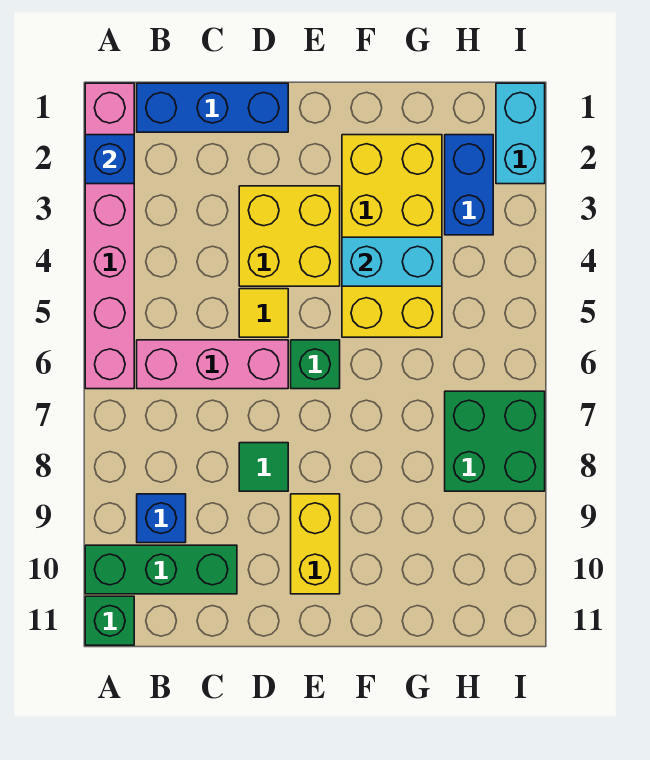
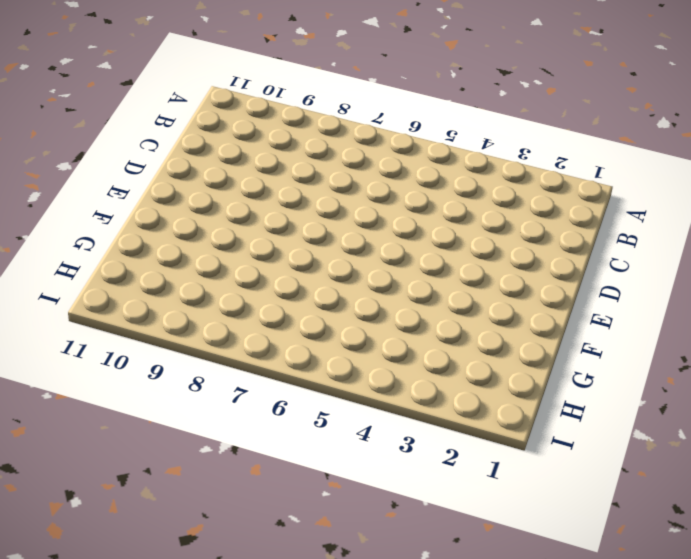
none -> pink brick A1:A6 level 1
none -> green brick A10:C10 level 1
none -> green brick A11 level 1

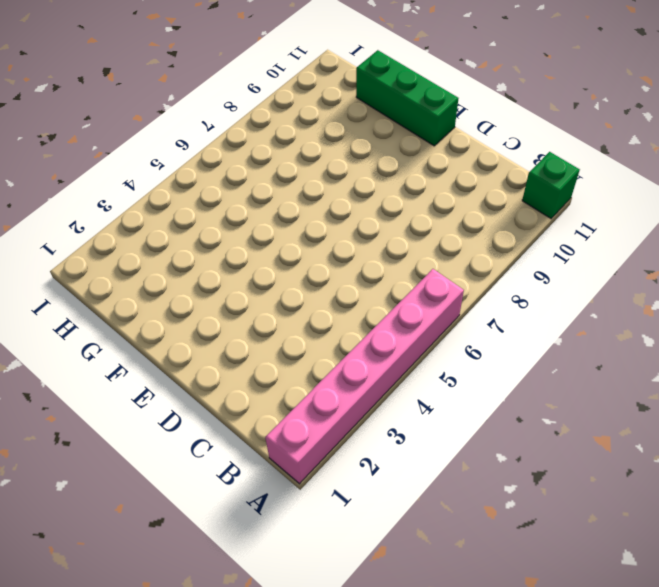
green brick E11:G11 level 1 -> green brick A10:C10 level 1
none -> blue brick B1:D1 level 1
none -> pink brick B6:D6 level 1
none -> blue brick B9 level 1

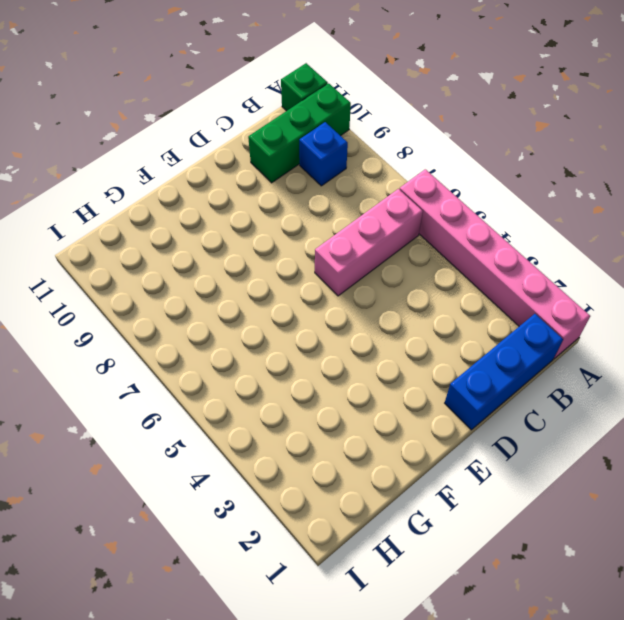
none -> yellow brick D3:E4 level 1
none -> yellow tile D5 level 1
none -> green tile D8 level 1

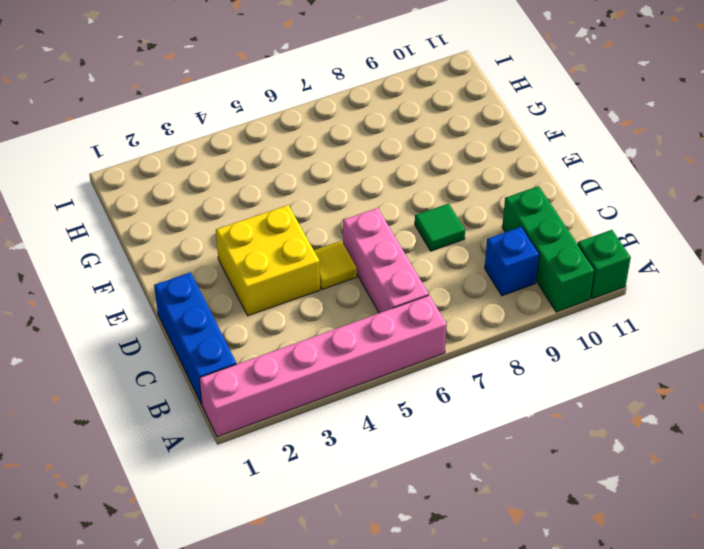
none -> green brick E6 level 1
none -> yellow brick E9:E10 level 1
none -> yellow brick F2:G5 level 1

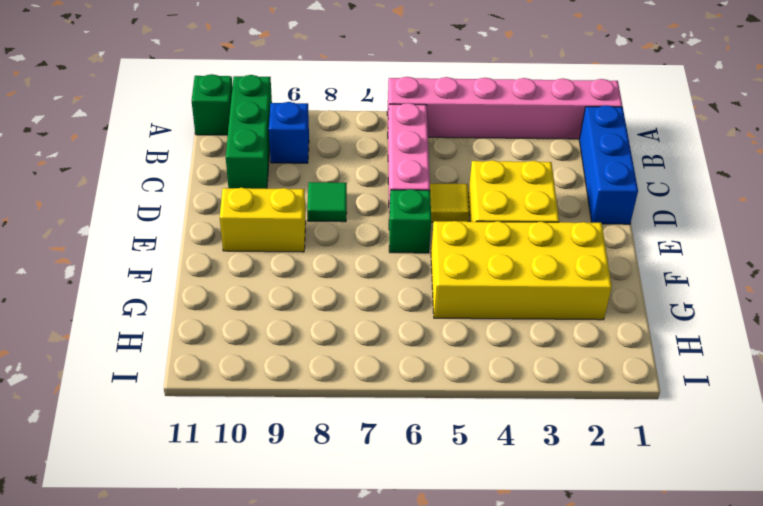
none -> blue brick H2:H3 level 1
none -> green brick H7:I8 level 1
none -> cyan brick I1:I2 level 1

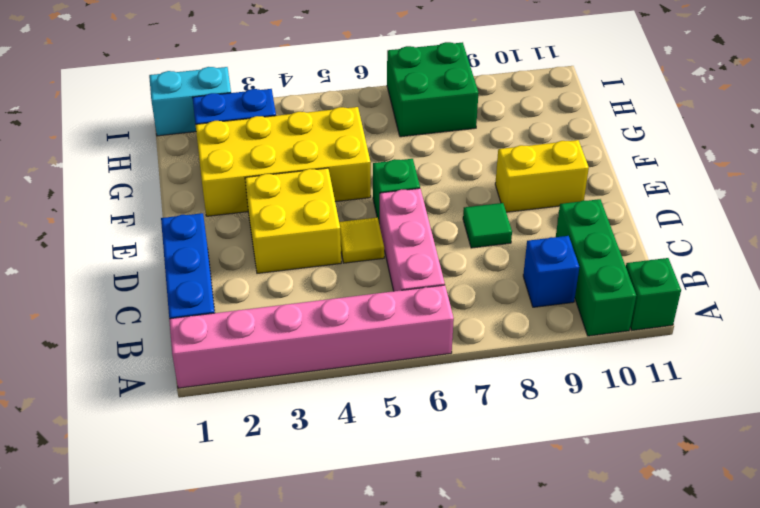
none -> blue brick A2 level 2
none -> cyan brick F4:G4 level 2

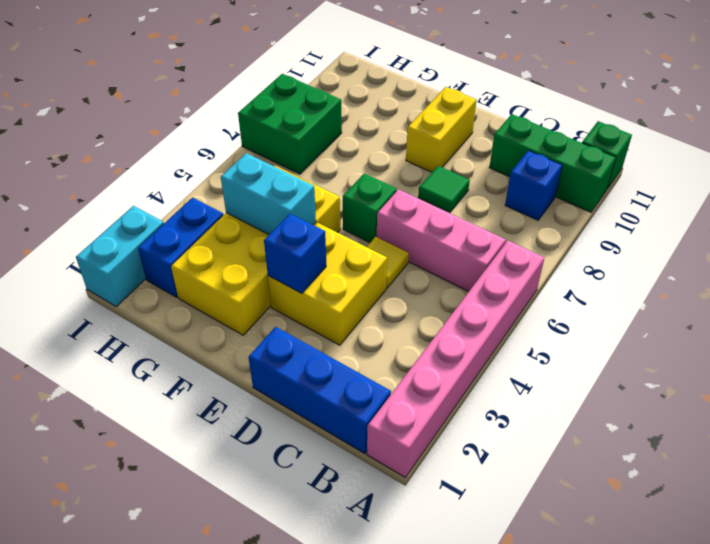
blue brick E3 level 2 -> blue brick A2 level 2

